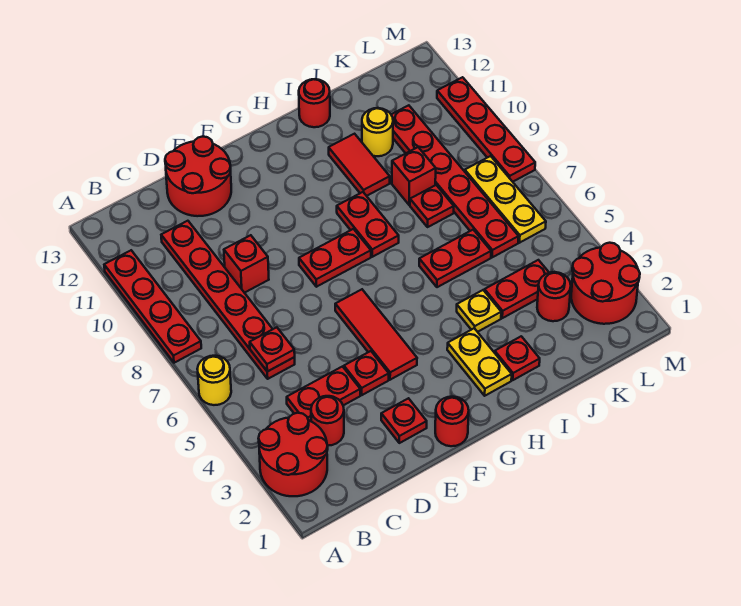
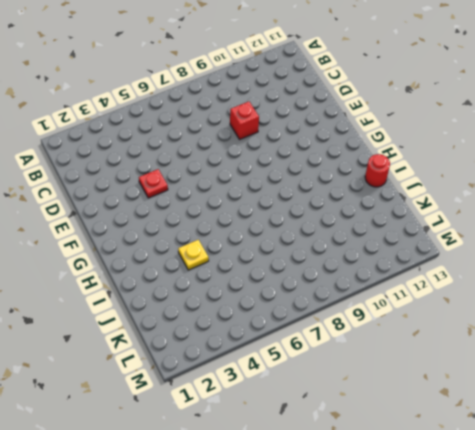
none -> red round brick A2:B3 level 1
none -> yellow round brick A6 level 1
none -> red plate A8:A11 level 1
none -> red round brick C3 level 1

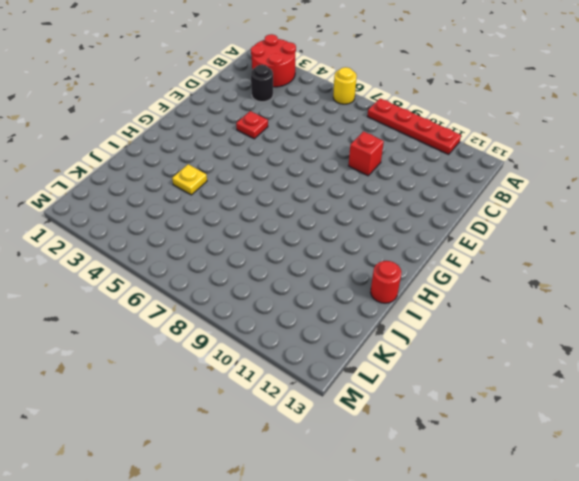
black round brick C3 level 1 -> red round brick C3 level 1
none -> red plate C4:D4 level 1
none -> red plate C6:C11 level 1
none -> red round brick D12:E13 level 1
none -> red plate E2 level 1

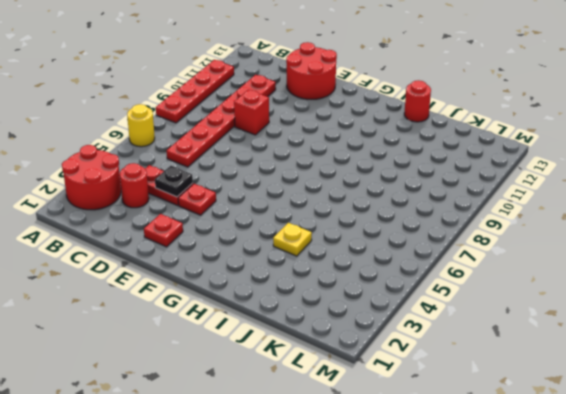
black plate D4 level 2 -> none
none -> red round brick F1 level 1
none -> red tile F4:F6 level 1
none -> red plate F8:G8 level 1
none -> yellow plate H2:H3 level 1

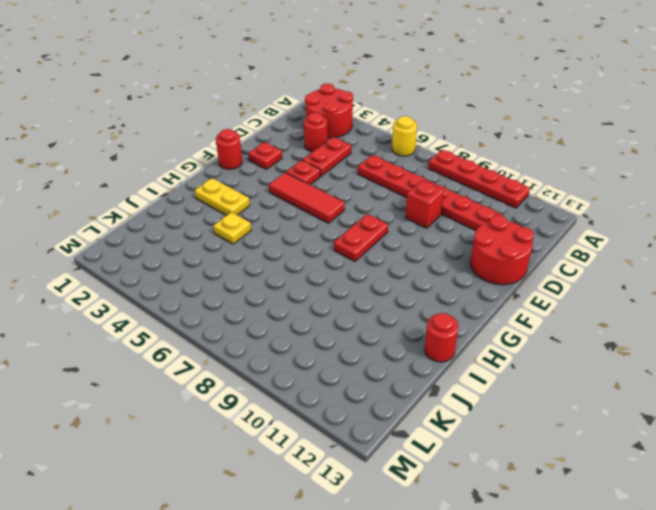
none -> red plate H8:H9 level 1
none -> red plate I2 level 1
none -> red plate I6:J6 level 1
none -> red tile I10:I11 level 1

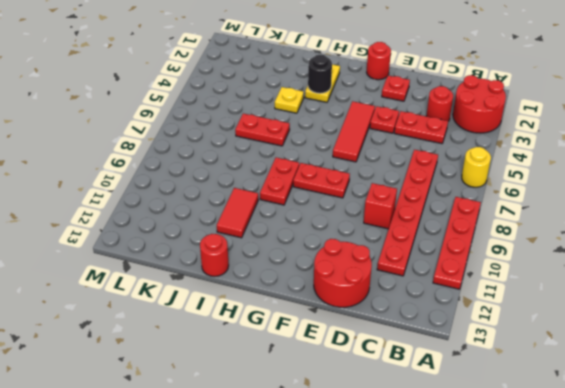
black round brick H3 level 2 -> none
none -> red plate I2 level 1
none -> red plate J4:K4 level 1
none -> red plate J8 level 1
none -> red brick J9 level 1

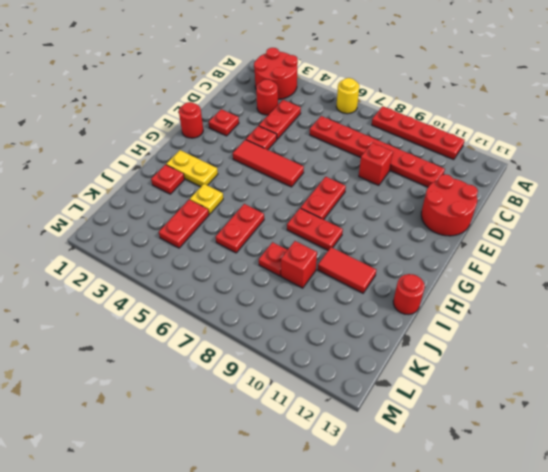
none -> yellow round brick J11 level 1
none -> red round brick K3 level 1
none -> red plate K6:K11 level 1
none -> red round brick L2:M3 level 1

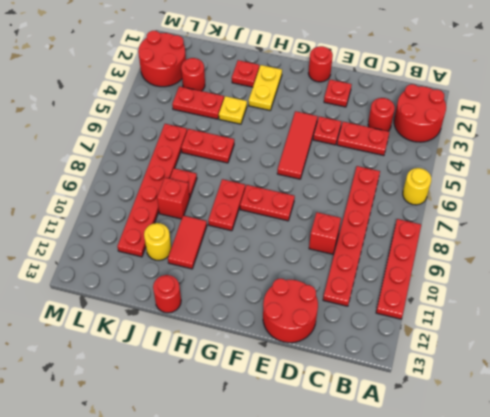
none -> yellow plate L6:L8 level 1
none -> red plate M8:M11 level 1
none -> red plate C6 level 2

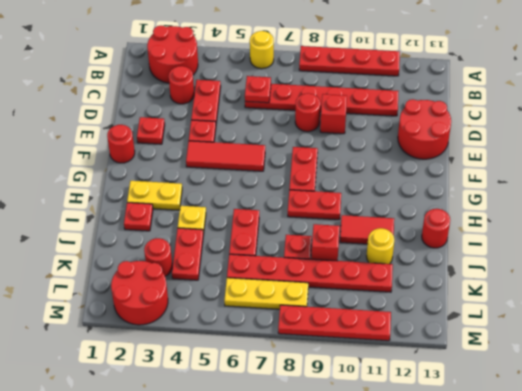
red round brick D8 level 1 -> none

